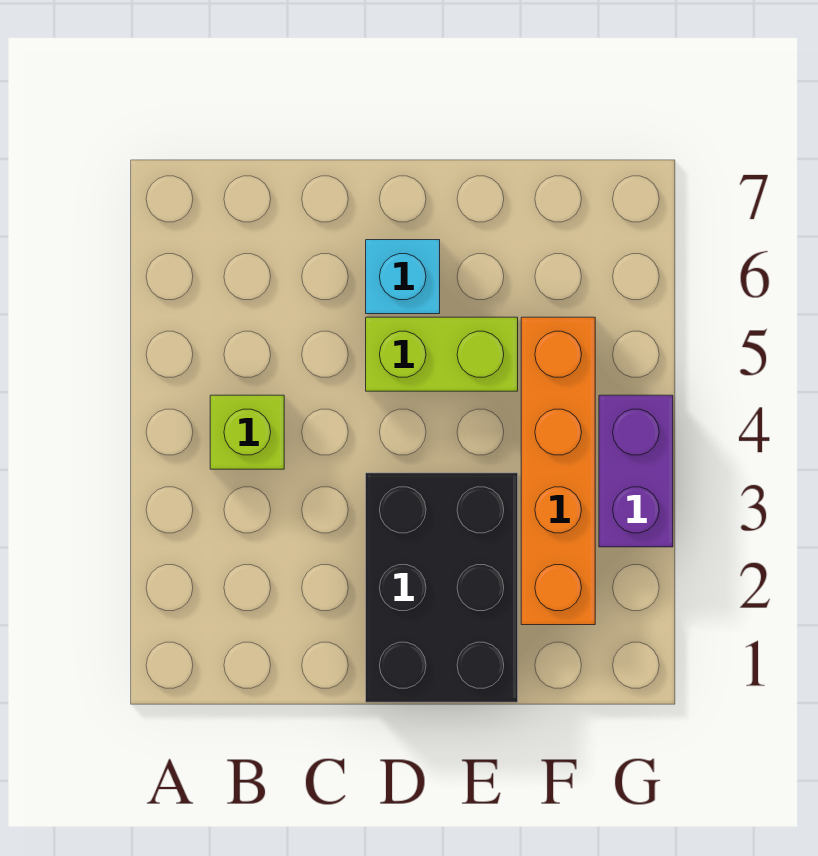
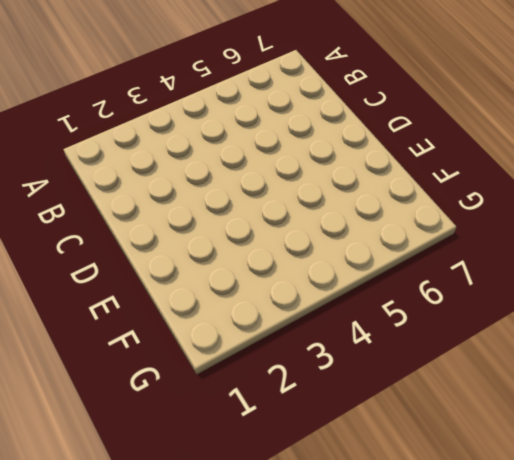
none -> lime brick B4 level 1
none -> black brick D1:E3 level 1

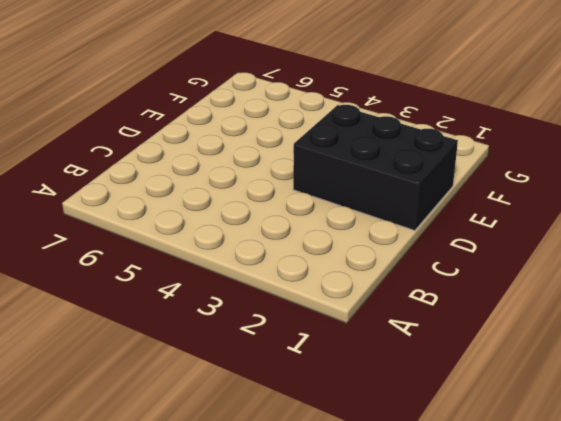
none -> lime brick B4 level 1
none -> lime brick D5:E5 level 1

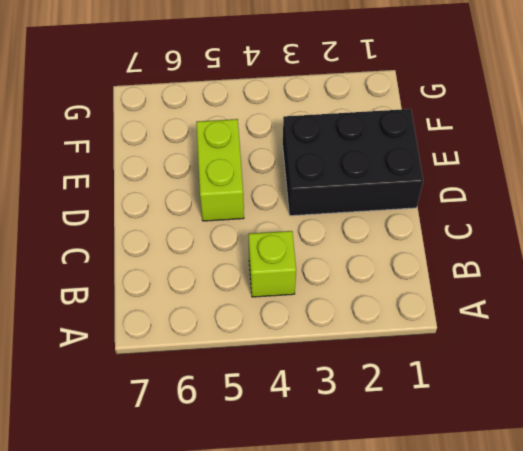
none -> cyan brick D6 level 1
none -> orange brick F2:F5 level 1

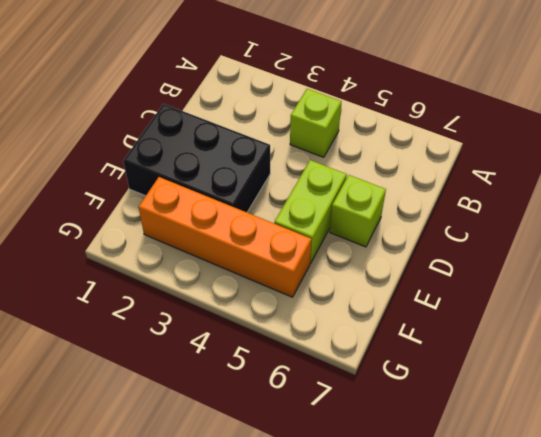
lime brick D6 level 1 -> cyan brick D6 level 1
none -> purple brick G3:G4 level 1

